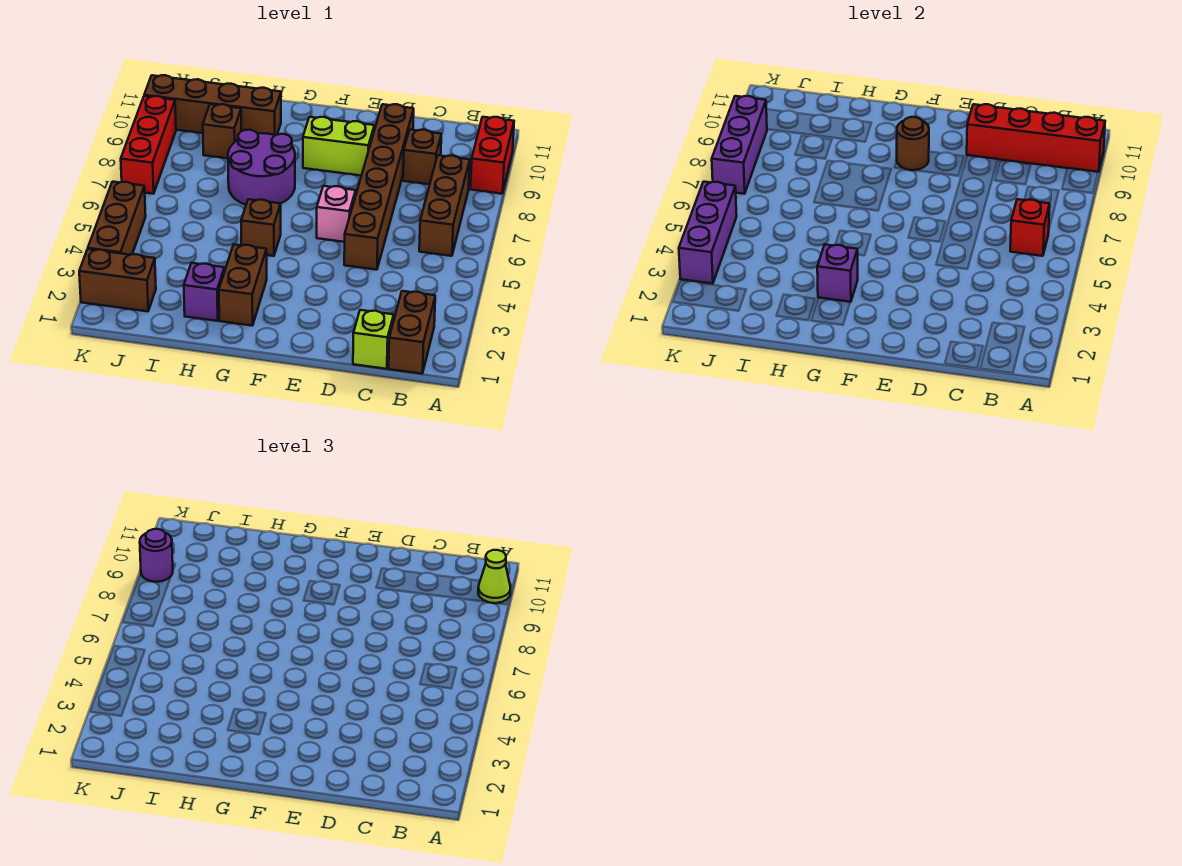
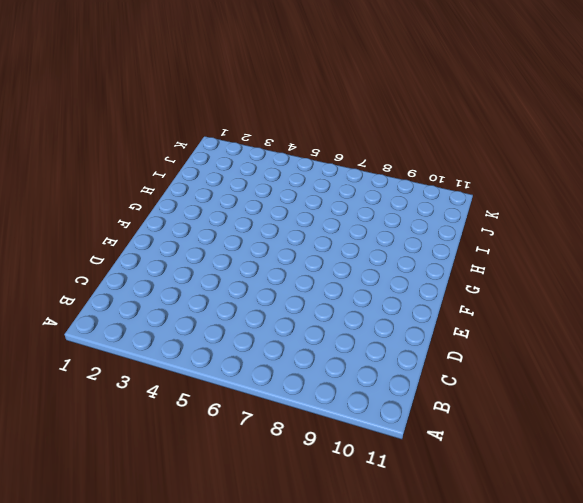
none -> red brick A9:A10 level 1
none -> brown brick B1:B2 level 1
none -> brown brick B6:B8 level 1

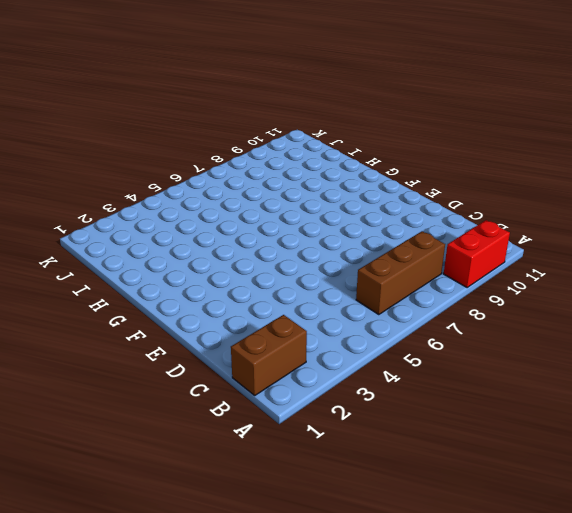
none -> lime brick C1 level 1
none -> brown brick C9 level 1
none -> brown brick D5:D10 level 1

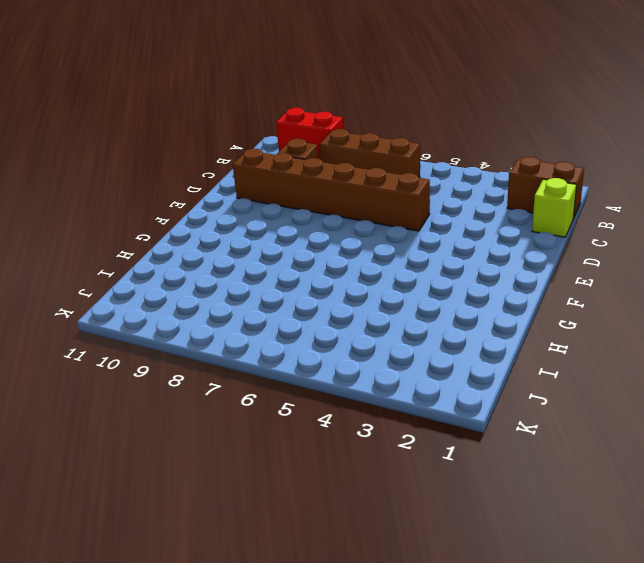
none -> pink brick E6 level 1
none -> lime brick E9:F9 level 1
none -> brown brick G2:G3 level 1

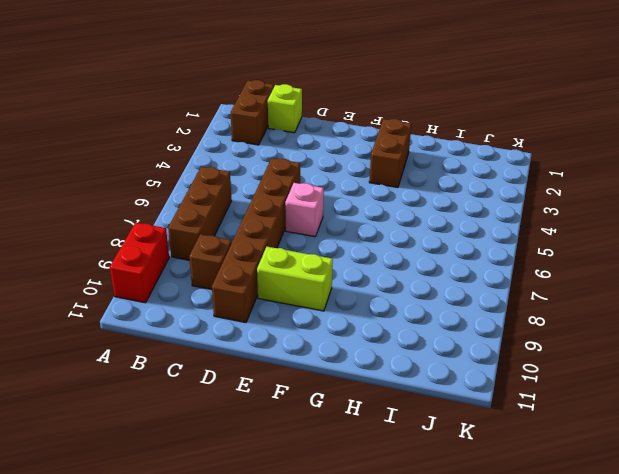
none -> brown brick G5 level 1
none -> purple round brick G7:H8 level 1
none -> purple brick H2 level 1

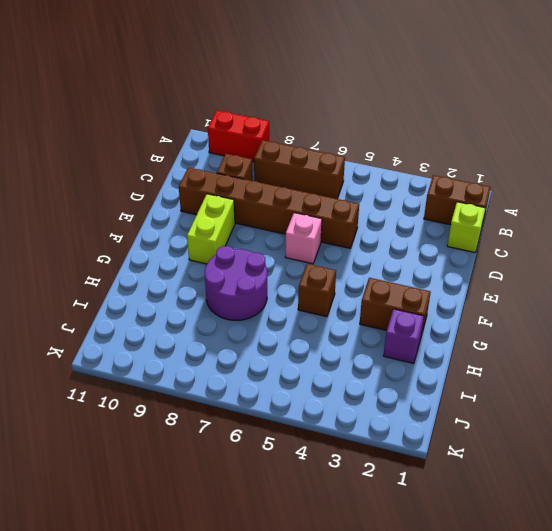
none -> brown brick H10:K10 level 1
none -> brown brick I9 level 1
none -> brown brick J2:K2 level 1

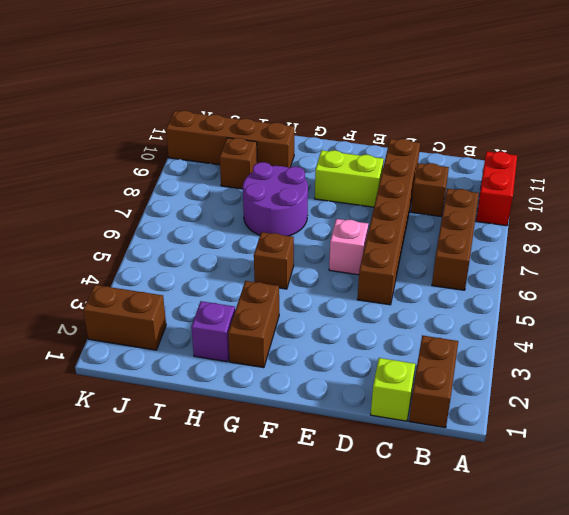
none -> brown brick K3:K5 level 1
none -> red brick K7:K9 level 1
none -> red brick A10:D10 level 2

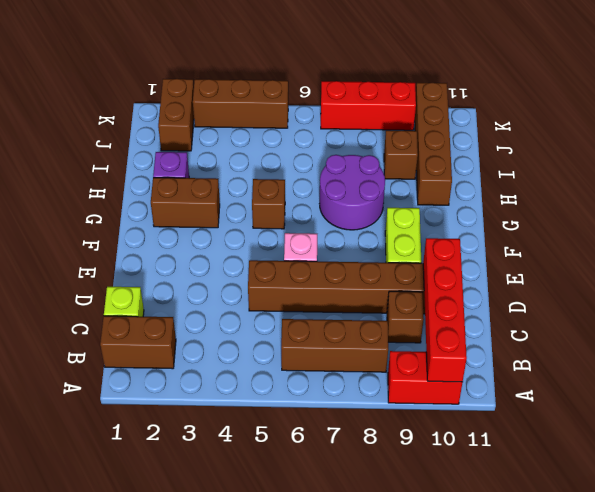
none -> red brick B6 level 2
none -> brown round brick F9 level 2
none -> purple brick G3 level 2

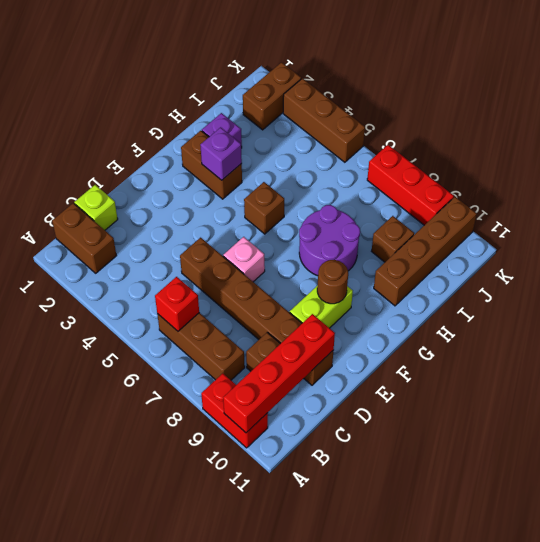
none -> purple brick K3:K5 level 2
none -> purple brick K7:K9 level 2
none -> lime cone A10 level 3

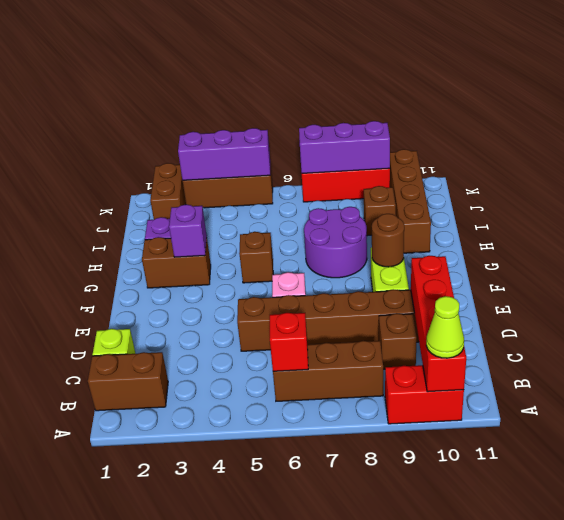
none -> purple round brick K9 level 3

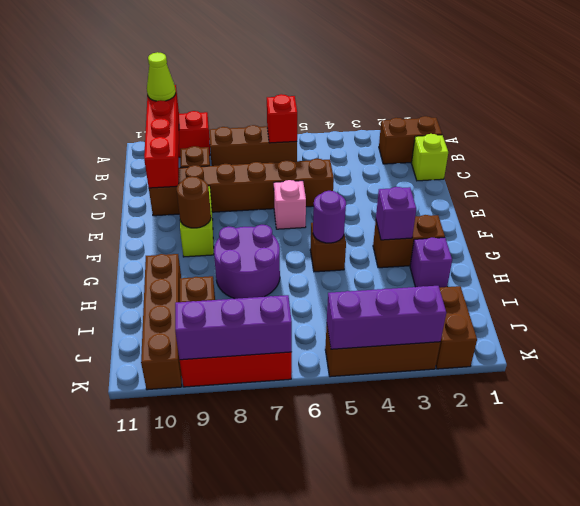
purple round brick G5 level 2 -> purple round brick K9 level 3

